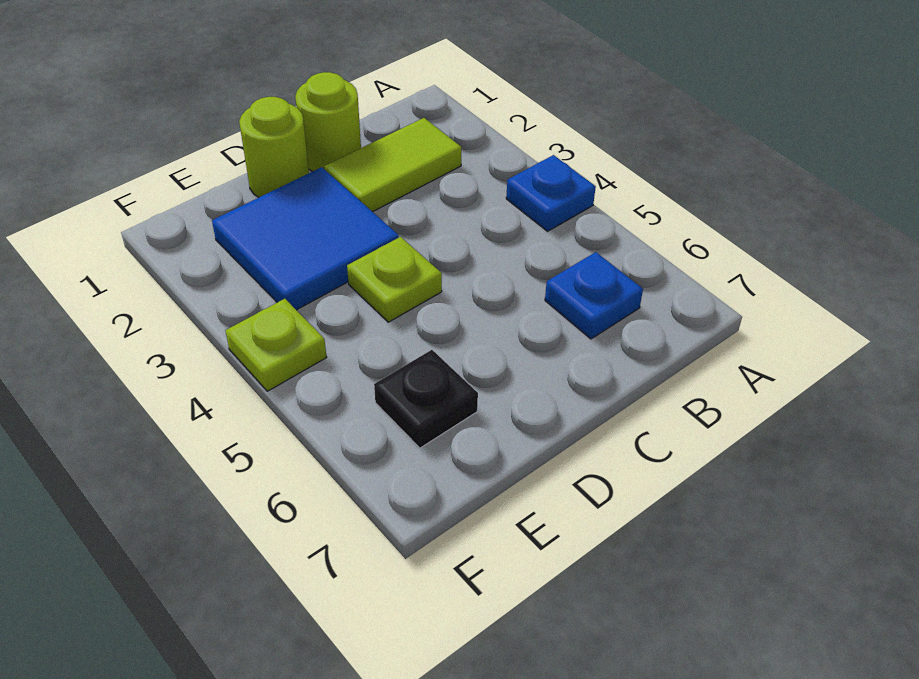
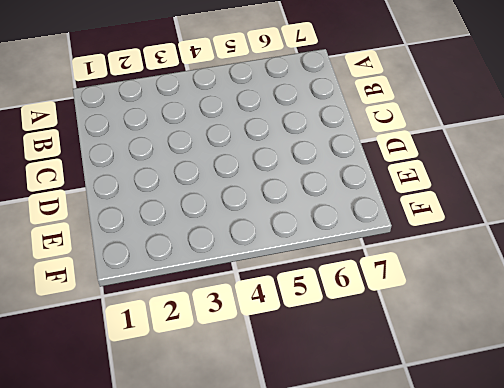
none -> blue plate A4 level 1
none -> lime tile B2:C2 level 1

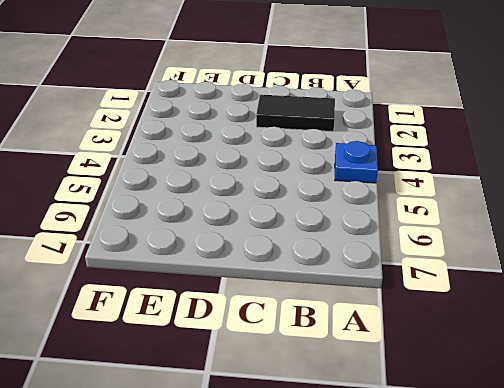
black tile B2:C2 level 1 -> lime tile B2:C2 level 1
none -> blue plate B6 level 1
none -> lime round brick C1 level 1

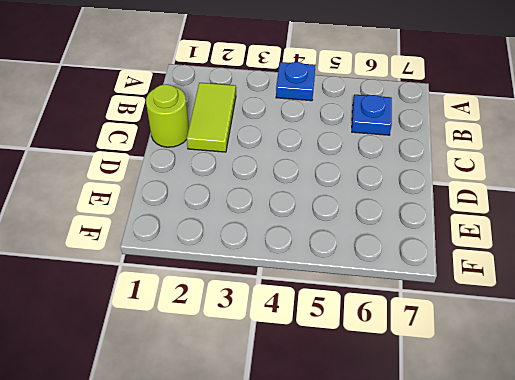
none -> lime round brick D1 level 1
none -> blue tile D2:E3 level 1

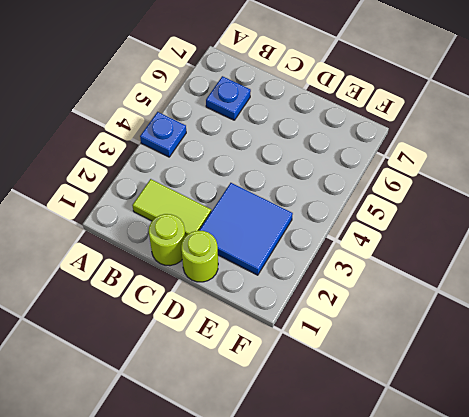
none -> lime plate D4 level 1
none -> black plate E6 level 1

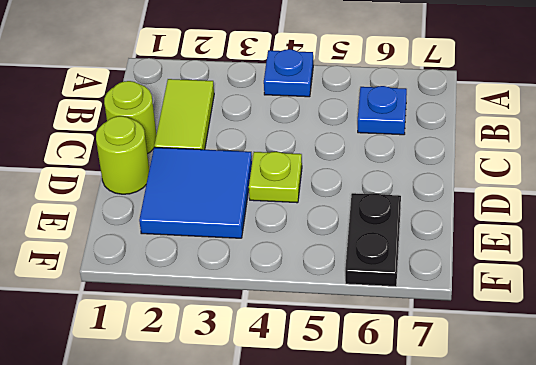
black plate E6:F6 level 1 -> black plate E6 level 1
none -> lime plate F4 level 1

